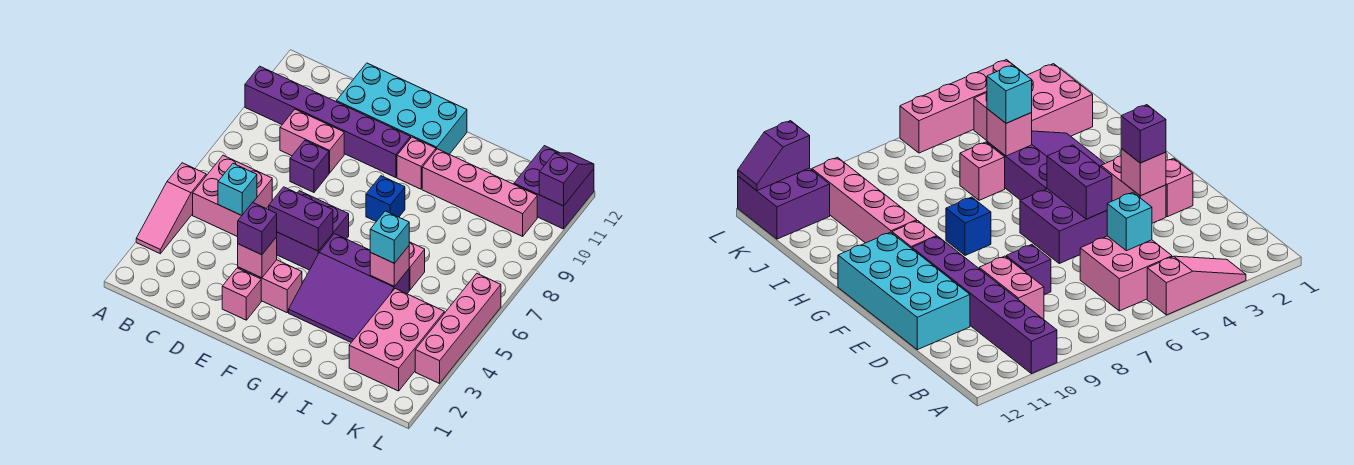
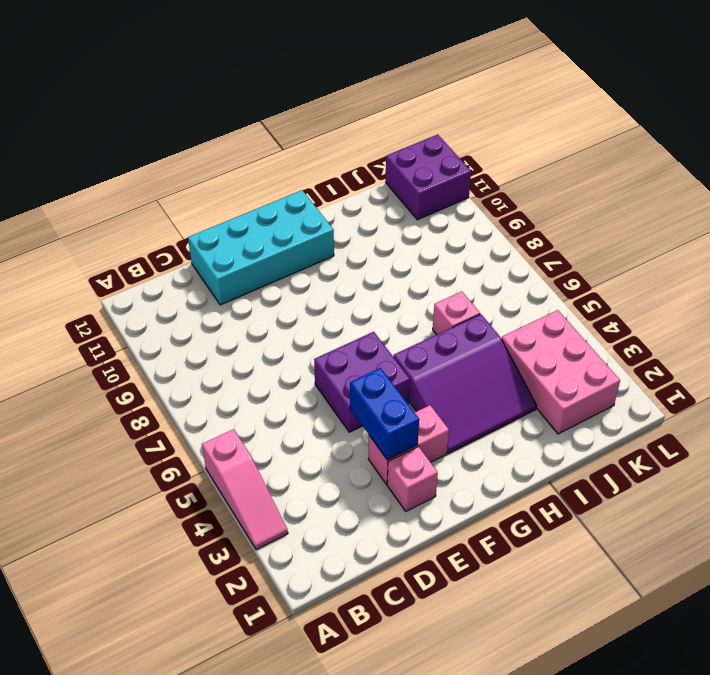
blue brick E3:E4 level 2 -> pink brick E3 level 2
none -> purple brick A10:F10 level 1
none -> pink brick B5:C6 level 1
none -> pink brick C9:D9 level 1

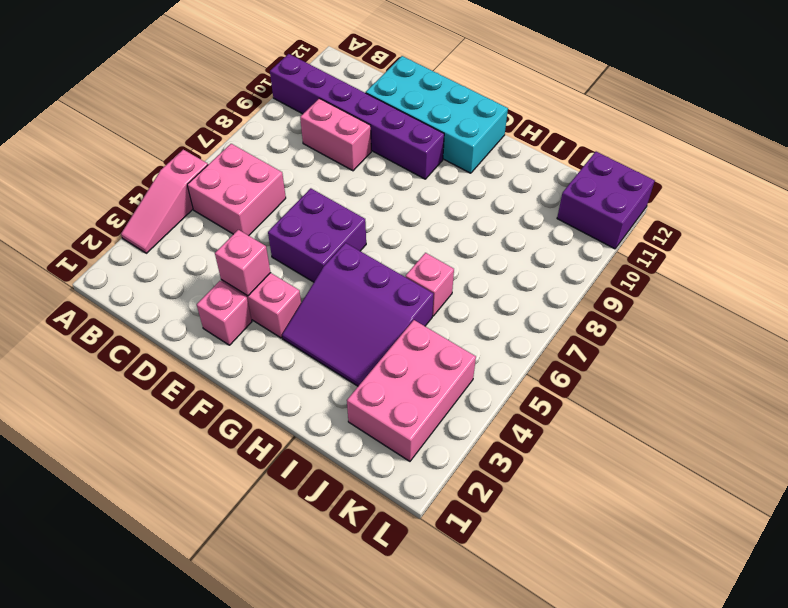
none -> purple brick D8 level 1
none -> blue brick G8 level 1
none -> pink brick G10 level 1

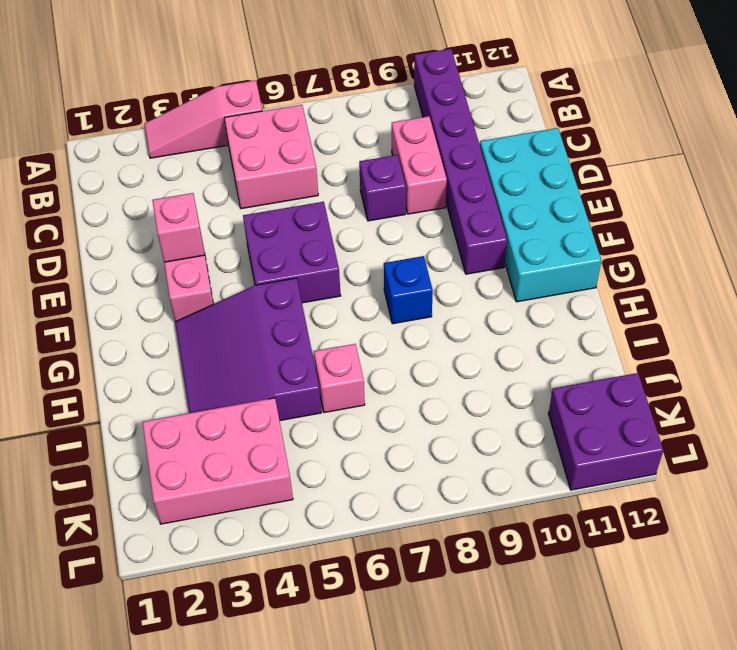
none -> pink brick E2 level 1
none -> pink brick G10 level 1
none -> pink brick H10:K10 level 1

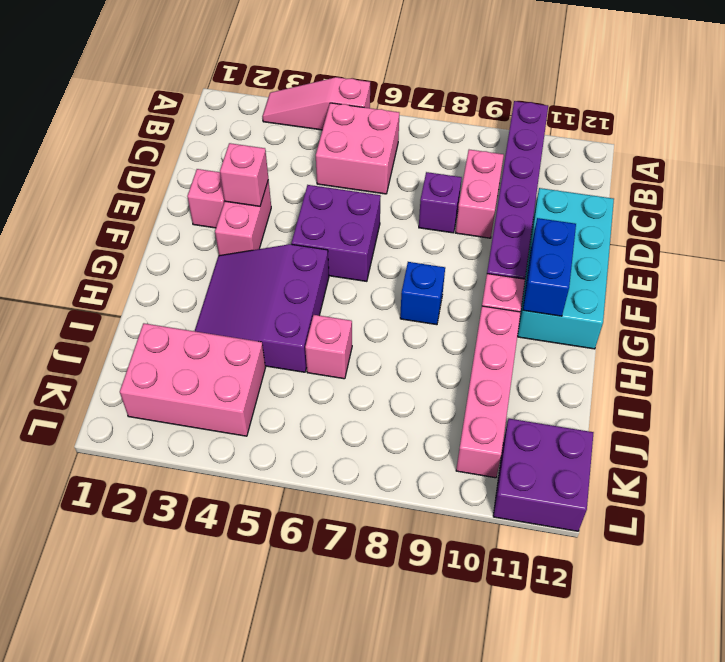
blue brick F11:G11 level 2 -> none
none -> pink brick L3:L6 level 1
none -> cyan brick C5 level 2
none -> purple brick E5:F5 level 2

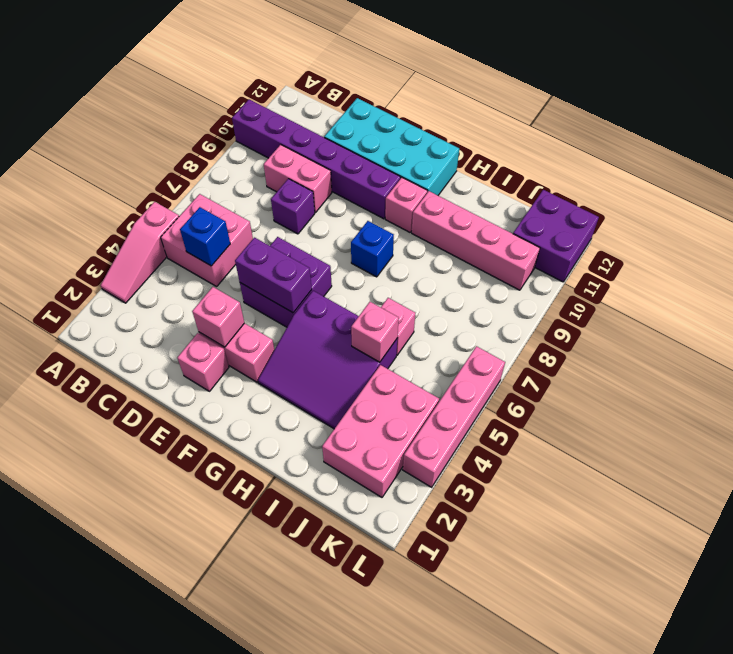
blue brick C5 level 2 -> cyan brick C5 level 2
none -> purple slope L11:L12 level 2 top 11
none -> purple brick E3 level 3
none -> cyan brick I5 level 3

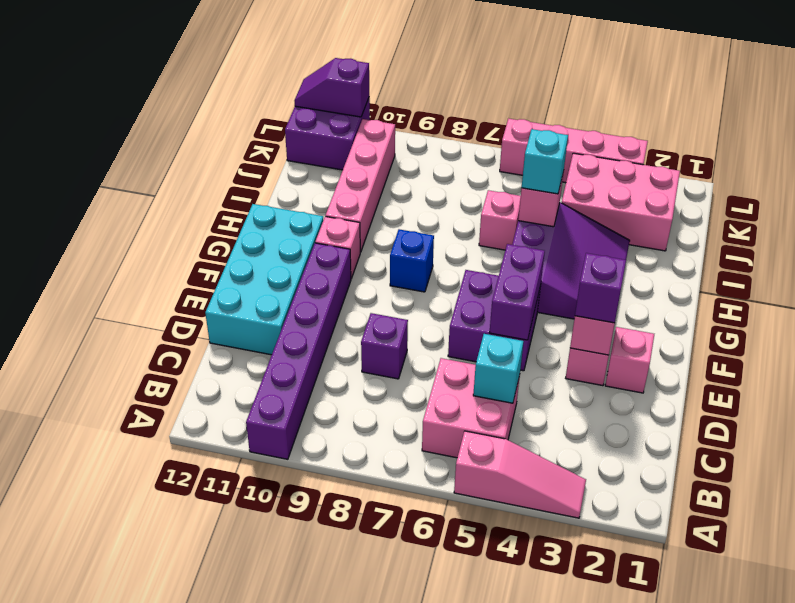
none -> pink brick C9:D9 level 1

